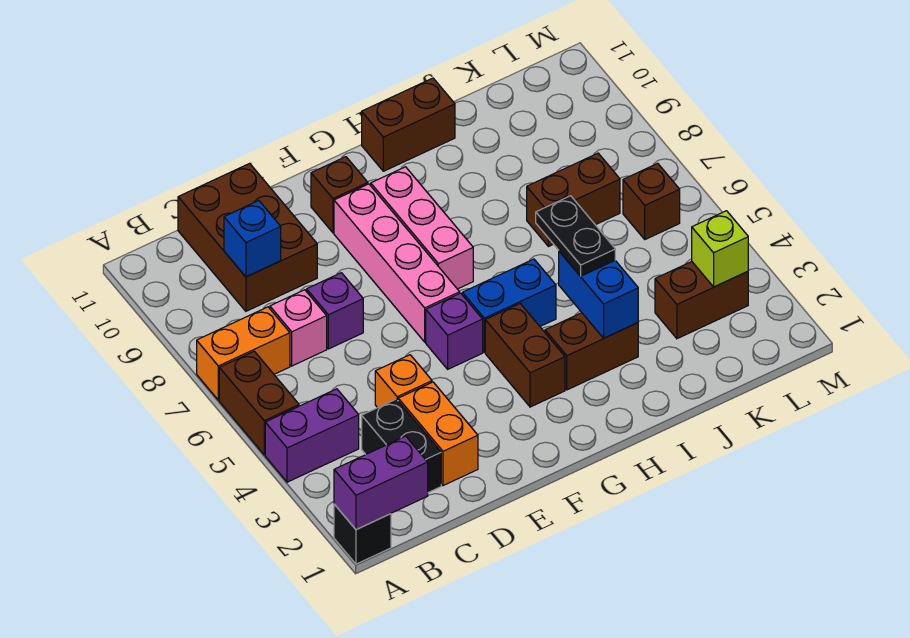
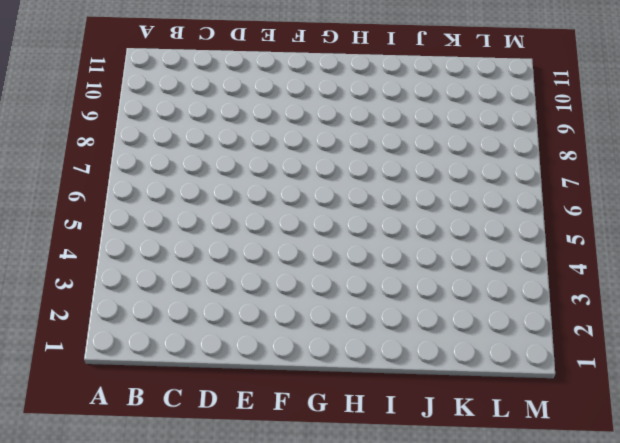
none -> black brick A1 level 1
none -> purple brick A4:B4 level 1
none -> brown brick A5:A6 level 1

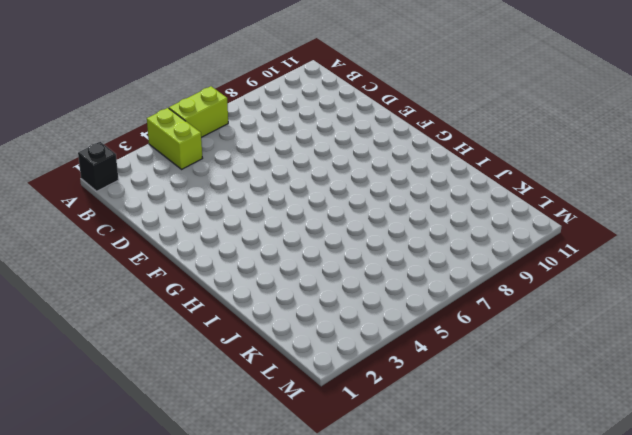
lime brick A4:B4 level 1 -> purple brick A4:B4 level 1
lime brick A5:A6 level 1 -> brown brick A5:A6 level 1
none -> orange brick A7:B7 level 1
none -> black brick C2:C3 level 1
none -> pink brick C7 level 1

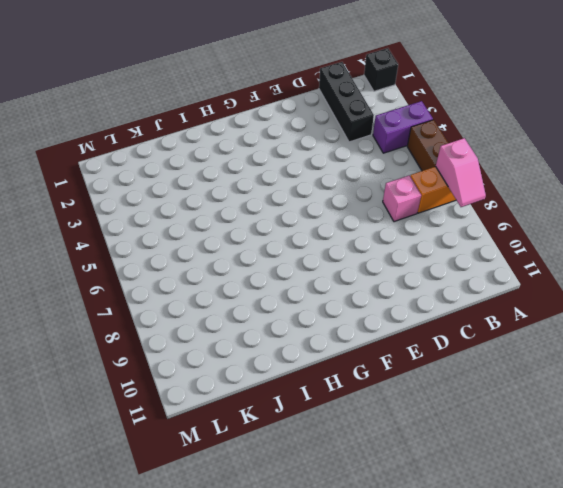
pink slope A7:A8 level 2 top 7 -> none
black brick C1:C3 level 1 -> black brick C2:C3 level 1
none -> brown brick C9:D11 level 1
none -> orange brick D2:D3 level 1
none -> orange brick D4 level 1

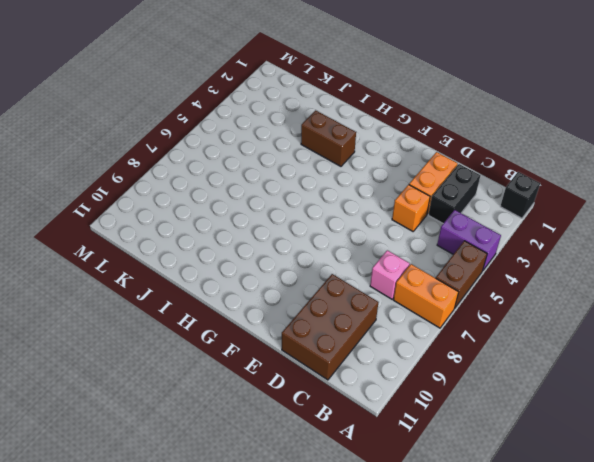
none -> purple brick D7 level 1
none -> purple brick F5 level 1
none -> pink brick F6:F9 level 1

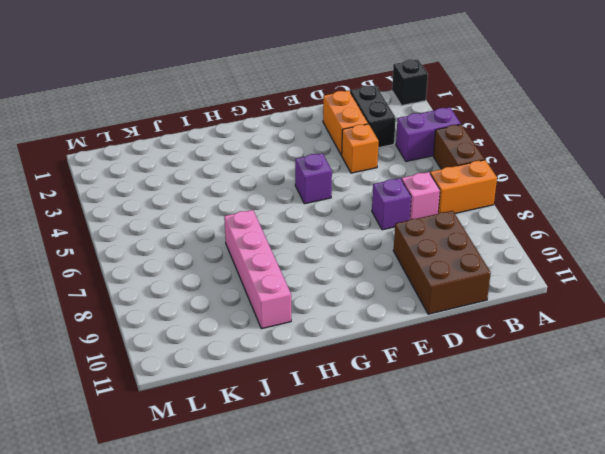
pink brick I7:I10 level 1 -> pink brick F6:F9 level 1
none -> brown brick F10 level 1
none -> brown brick G3:G4 level 1
none -> blue brick G5:H5 level 1

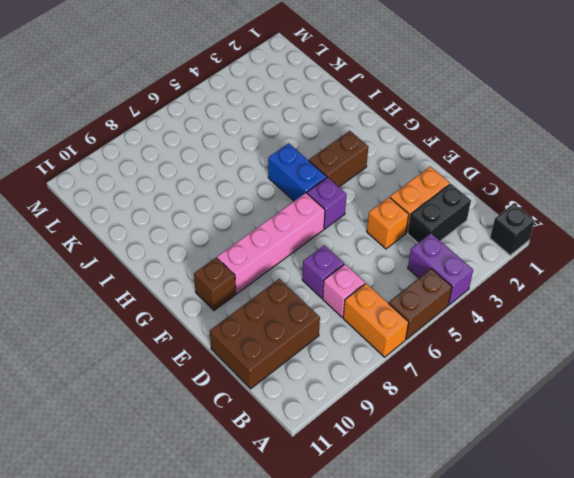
none -> pink brick G7:G9 level 1
none -> brown brick H3:I3 level 1
none -> brown brick H11:I11 level 1

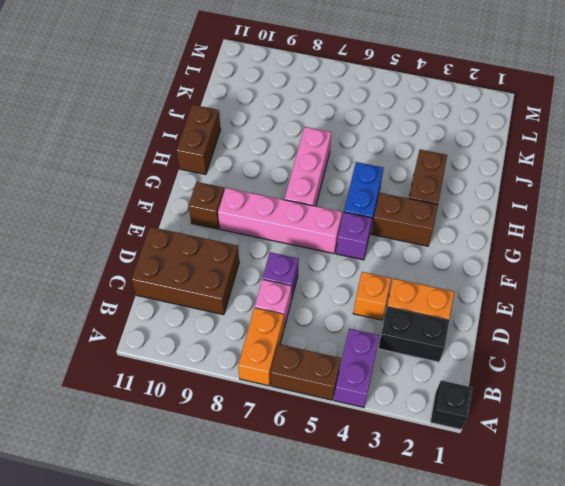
pink brick G7:I7 level 1 -> pink brick G7:G9 level 1
none -> brown brick J7:K7 level 1
none -> brown brick K3:L3 level 1
none -> brown brick L6 level 1

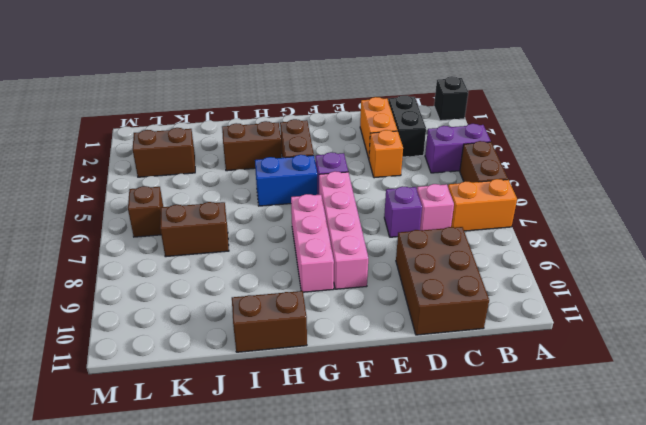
none -> brown brick F10 level 1
none -> purple brick A1:B1 level 2
none -> blue brick C9 level 2

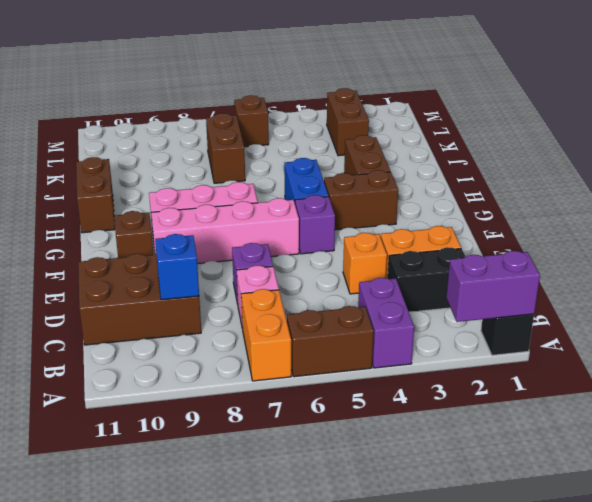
purple brick A1:A2 level 2 -> purple brick A1:B1 level 2
none -> blue brick I3:I4 level 2
none -> lime brick L3 level 2
none -> black plate I4:I5 level 3

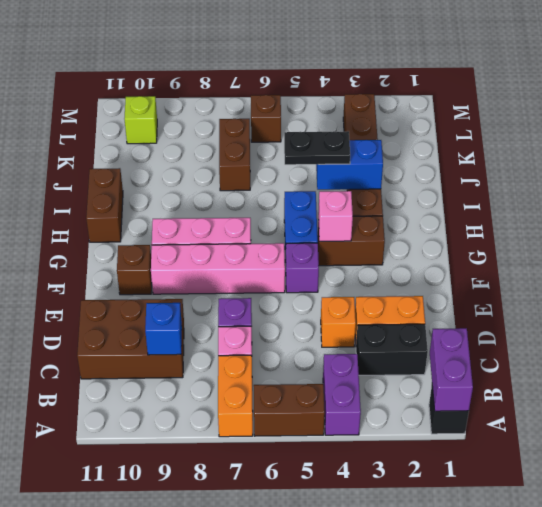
pink brick G4 level 2 -> none
lime brick L10 level 1 -> lime brick L3 level 2

